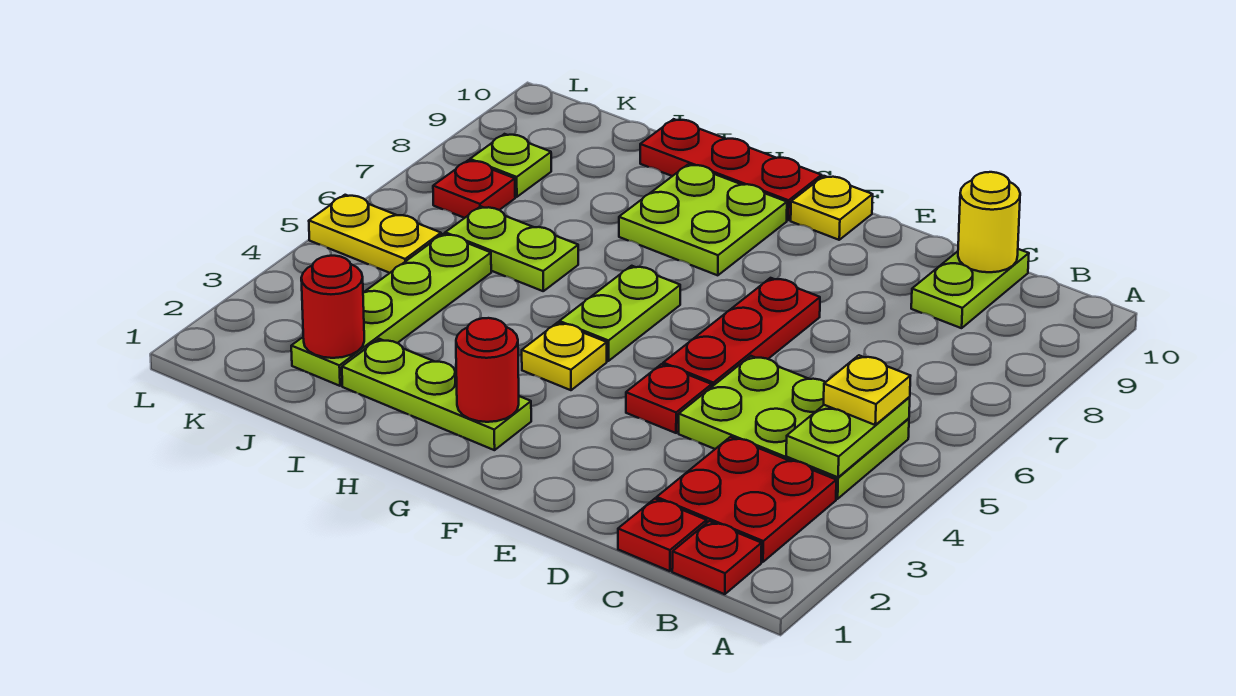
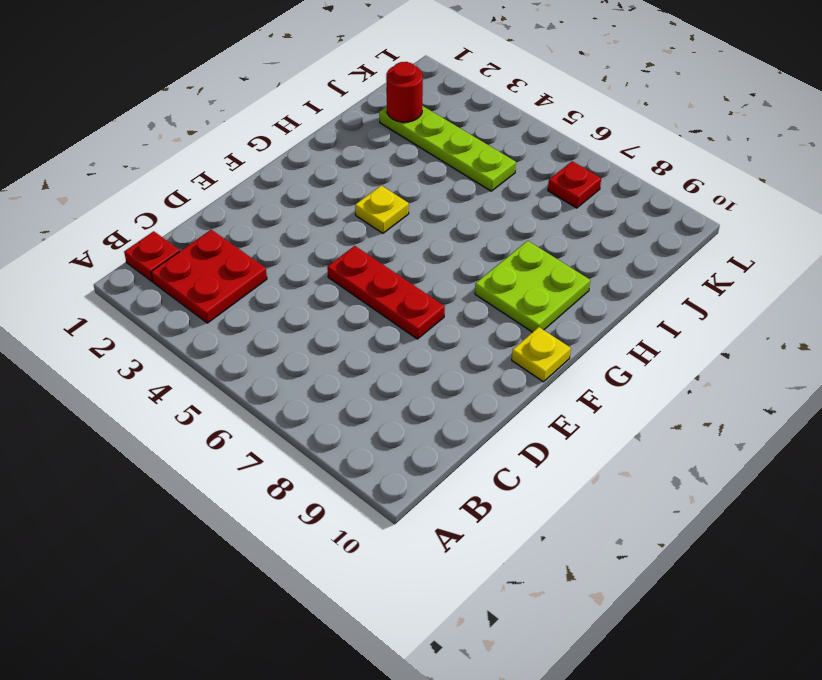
none -> lime plate B4:D5 level 1
none -> red plate C1 level 1
none -> lime plate C9:C10 level 1

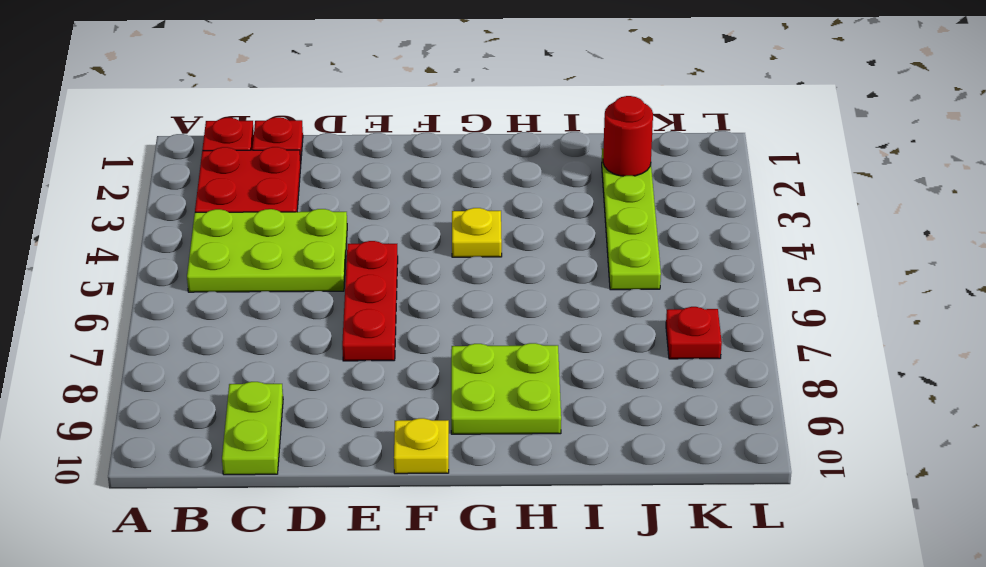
none -> red plate E4 level 1
none -> lime plate G2:I2 level 1
none -> lime plate G5:G6 level 1

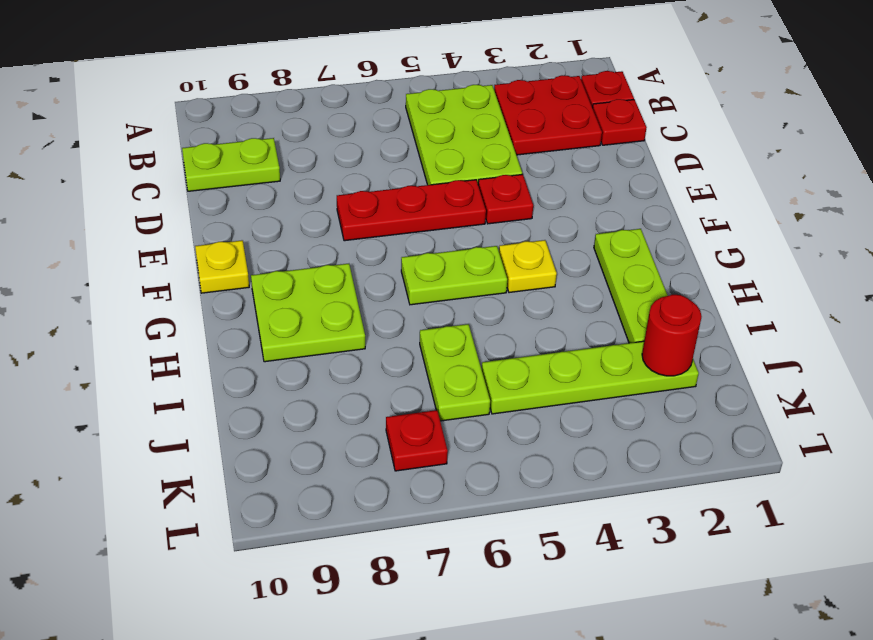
none -> red plate G10:I10 level 1
none -> yellow plate K5:L5 level 1
none -> lime plate K8 level 1

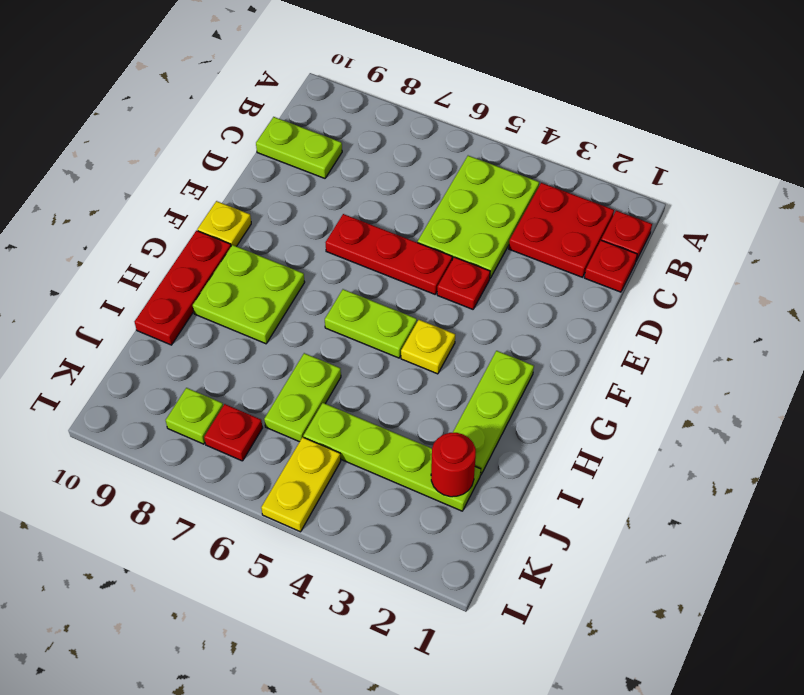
none -> lime plate B4:B5 level 2
none -> yellow round brick C10 level 2
none -> red round brick G2 level 2

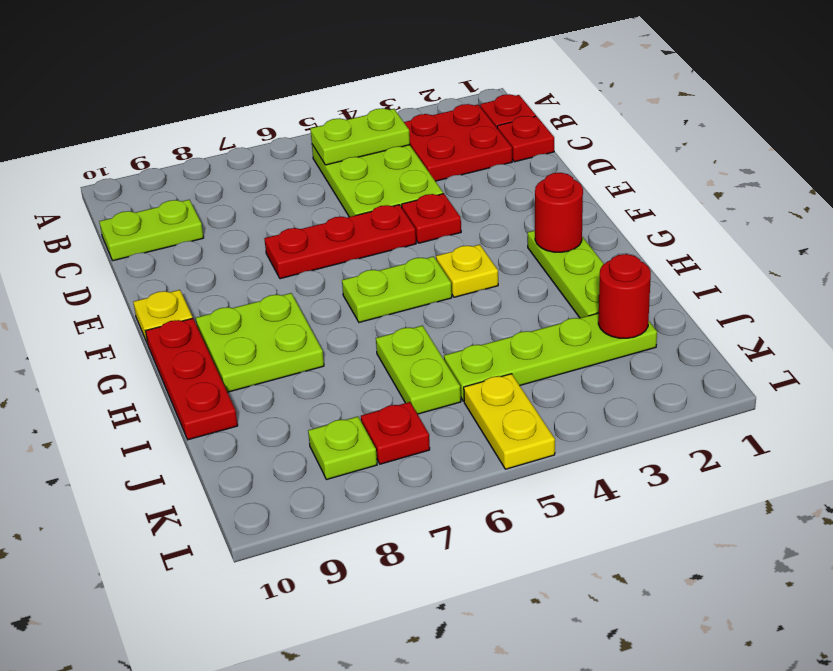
none -> yellow round brick C10 level 2
none -> yellow plate B5 level 3

